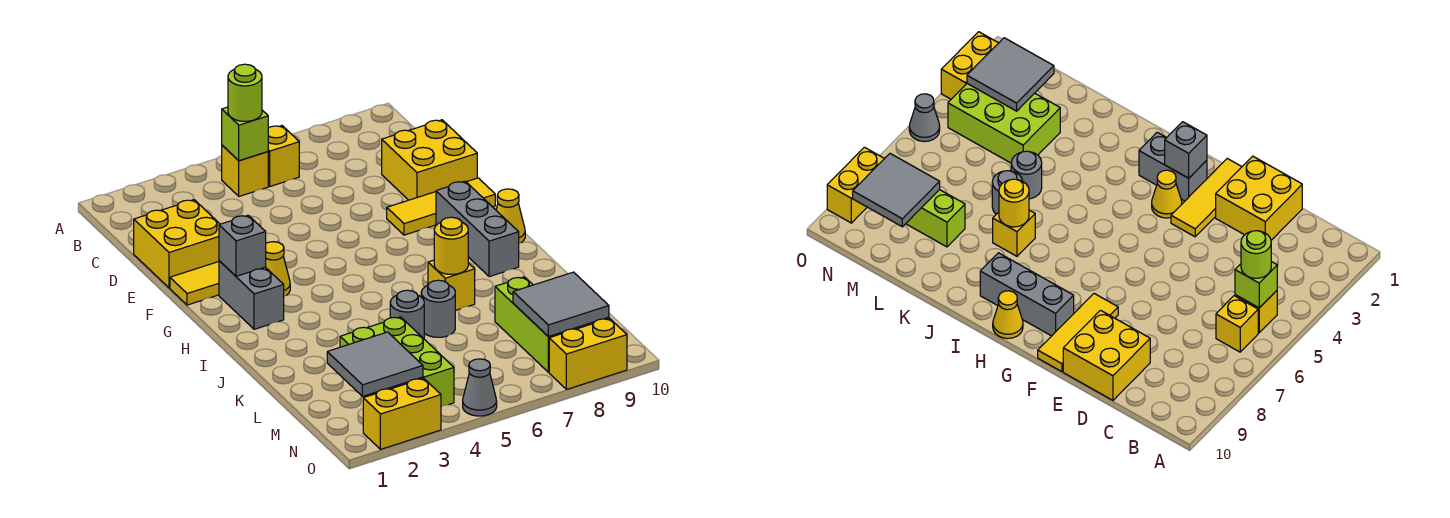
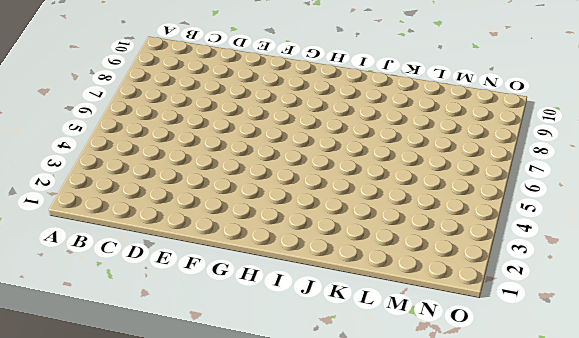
none -> yellow brick B5 level 1
none -> yellow brick B6 level 1
none -> yellow brick D1:E2 level 1

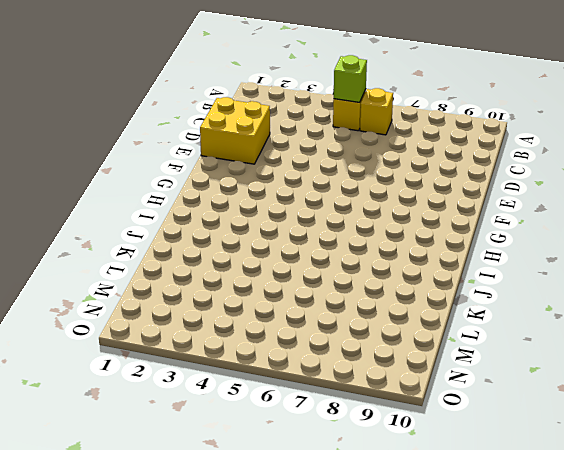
none -> yellow brick D9:E10 level 1
none -> yellow tile F1:F3 level 1
none -> yellow tile F8:F10 level 1

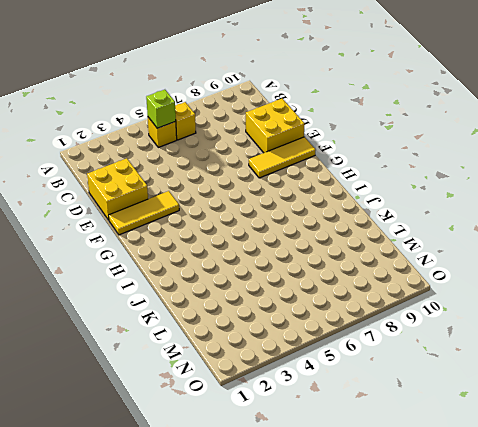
none -> grey brick G2:H2 level 1
none -> yellow cone G3 level 1
none -> grey brick G9:I9 level 1

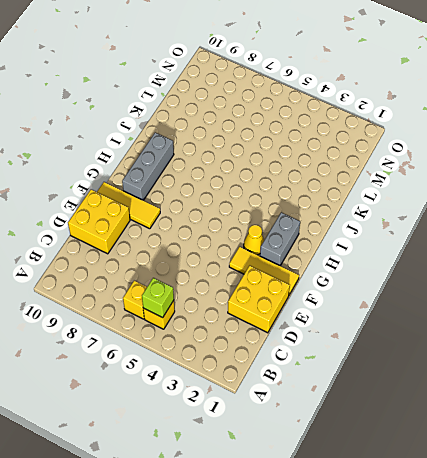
none -> yellow cone H10 level 1
none -> yellow brick J7 level 1
none -> grey round brick K5 level 1

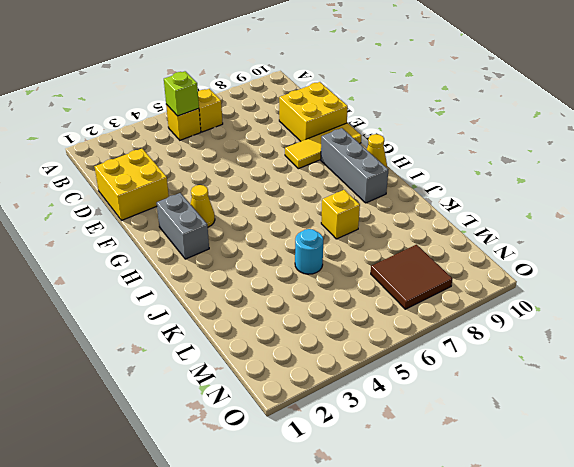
cyan round brick K5 level 1 -> grey round brick K5 level 1
brown tile M7:N8 level 1 -> lime brick L8:N8 level 1
none -> yellow tile F1:F3 level 1
none -> grey round brick K6 level 1
none -> lime brick L3:N4 level 1

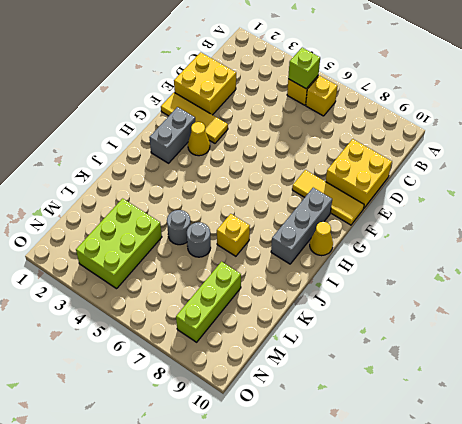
none -> yellow brick O2:O3 level 1
none -> grey cone O5 level 1
none -> yellow brick O8:O9 level 1

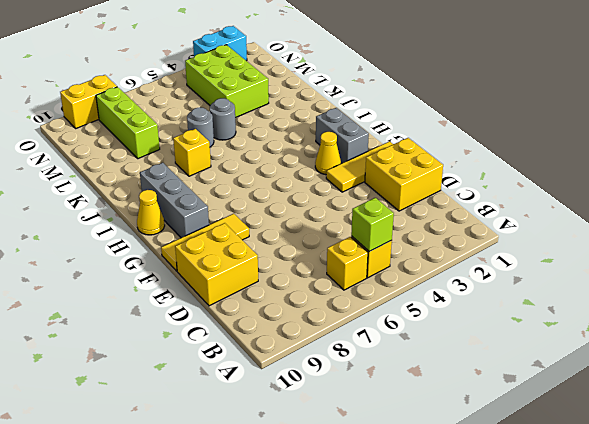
cyan brick O2:O3 level 1 -> yellow brick O2:O3 level 1
none -> grey cone O5 level 1
none -> grey brick G2 level 2
none -> yellow round brick J7 level 2

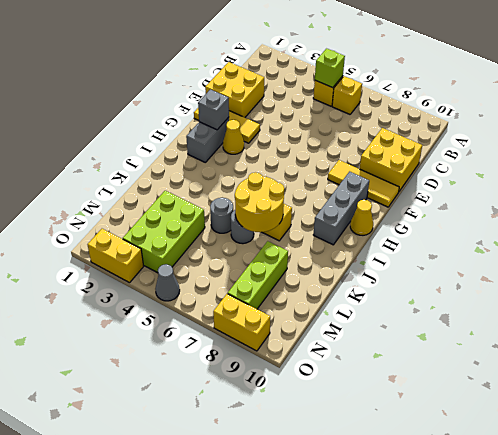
yellow round brick J6:K7 level 2 -> yellow round brick J7 level 2
none -> grey tile M2:N3 level 2
none -> grey tile M8:N9 level 2
none -> lime round brick B5 level 3

